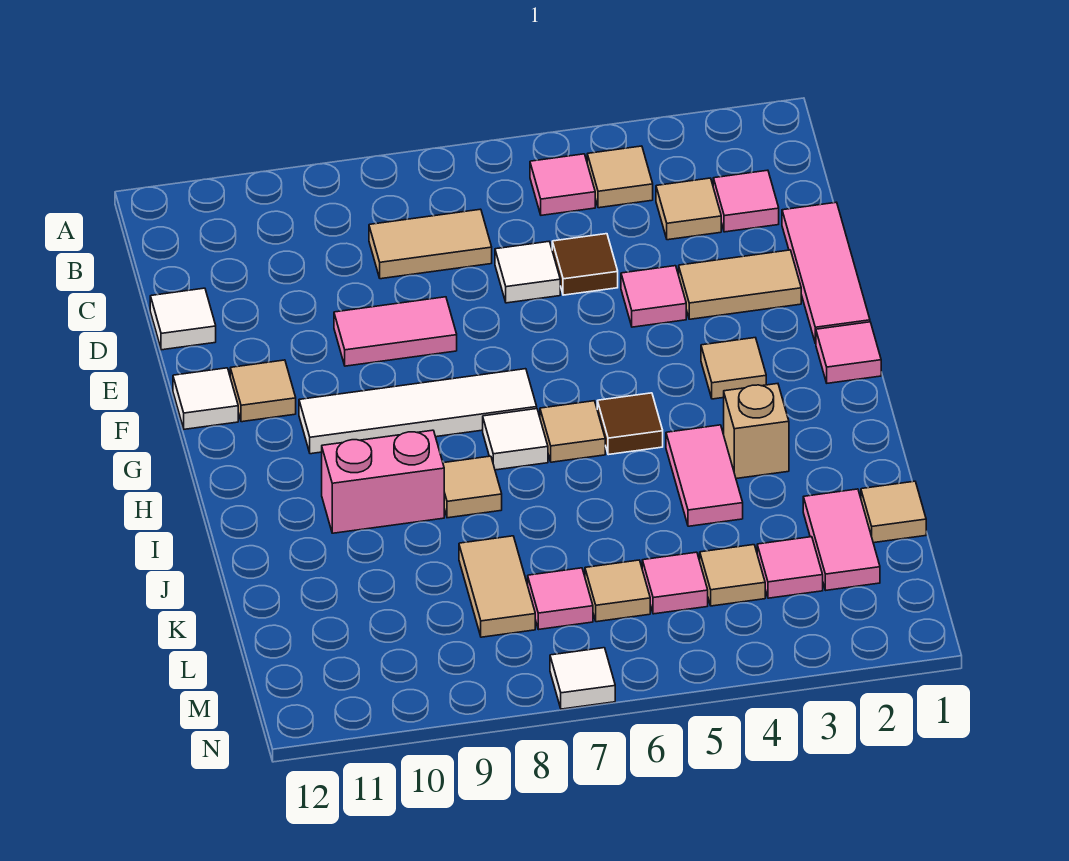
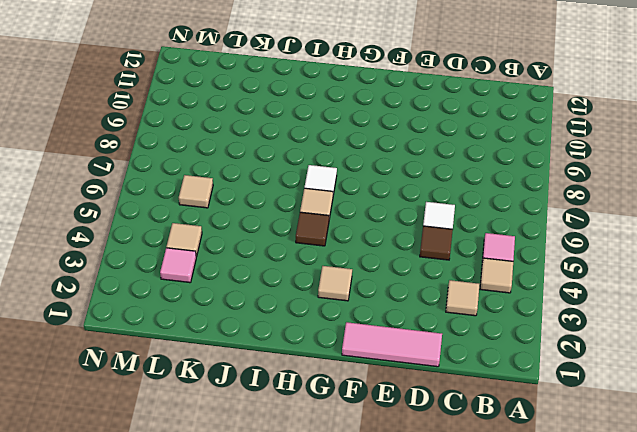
none -> pink tile C2 level 1
none -> tan tile C7:C8 level 1
none -> white tile D12 level 1
none -> tan tile E2:E3 level 1

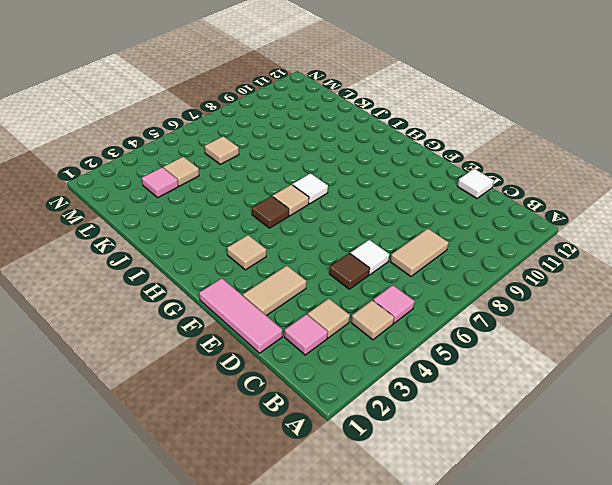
none -> pink tile E4 level 1
none -> pink tile E8:E9 level 1
none -> tan tile F11 level 1
none -> white tile F12 level 1

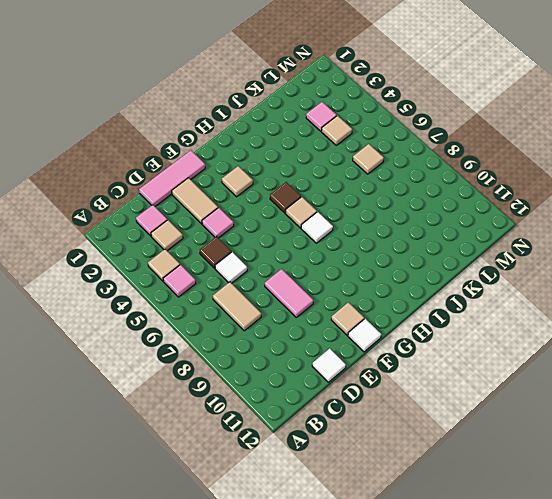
none -> pink tile G1 level 1
none -> white tile G7:G10 level 1
none -> tan brick I3 level 1
none -> pink tile I4:J4 level 1

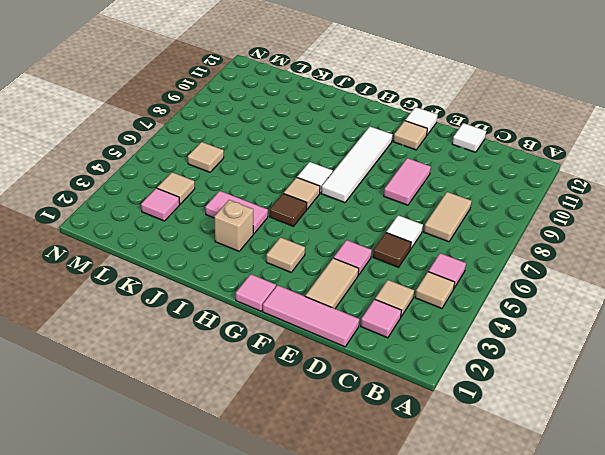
none -> tan tile I8 level 1
none -> pink brick I9:I10 level 1
none -> tan tile K1 level 1
none -> pink tile K2:L2 level 1

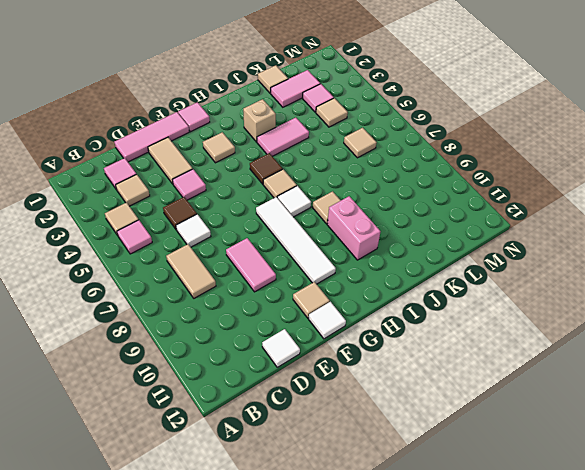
none -> tan tile K8:L8 level 1
none -> pink tile L5 level 1
none -> pink tile L7 level 1
none -> white tile N7 level 1

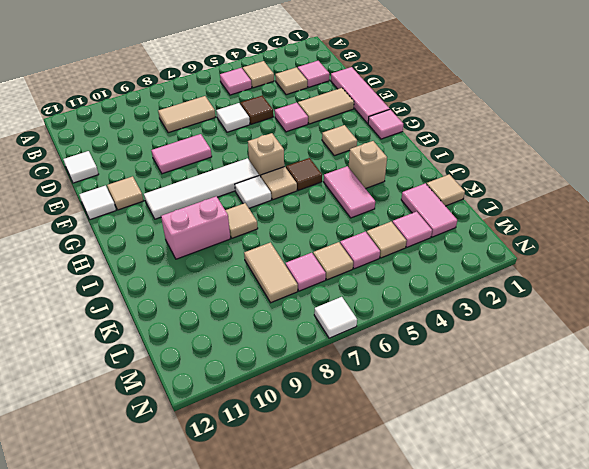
tan brick G6 level 1 -> none

